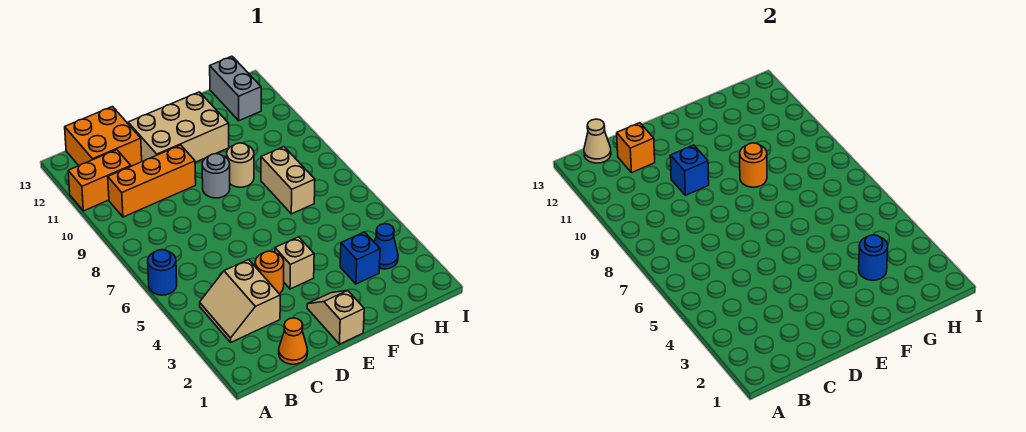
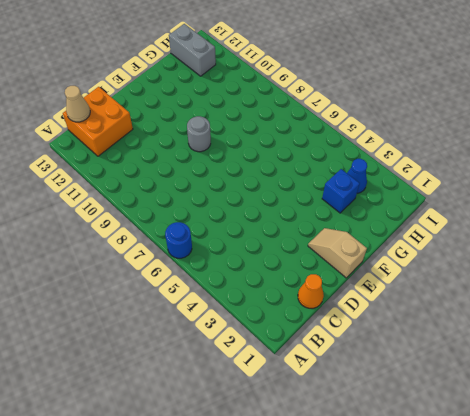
none -> orange brick A11:B11 level 1
none -> tan slope B3:C4 level 1 top C
none -> orange brick B10:D10 level 1

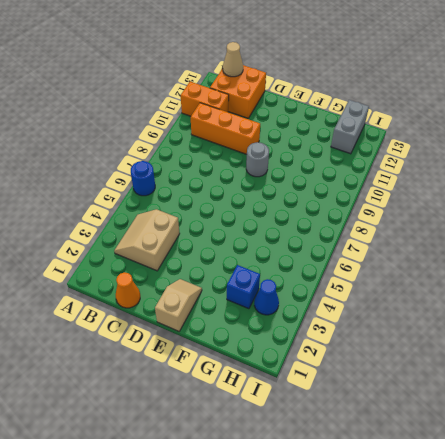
none -> orange round brick D4 level 1
none -> tan brick D11:F12 level 1
none -> tan brick E4 level 1

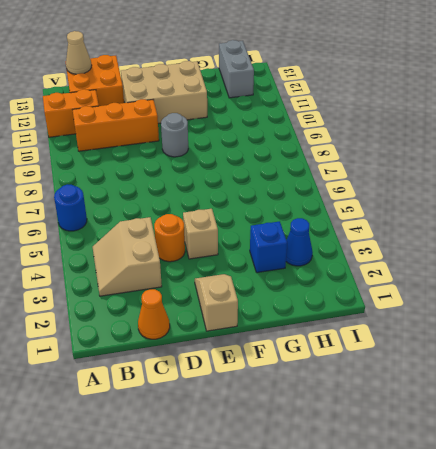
none -> tan round brick F9 level 1
none -> tan brick G7:G8 level 1
none -> orange brick C12 level 2

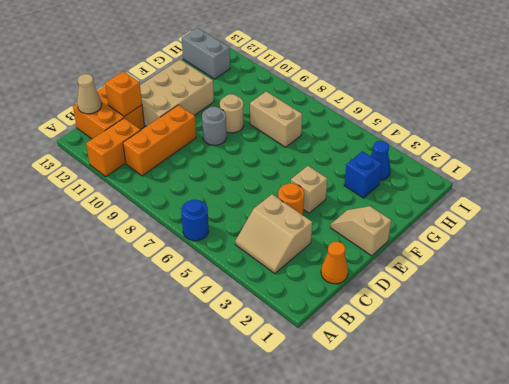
none -> blue brick D10 level 2
none -> orange round brick F9 level 2
none -> blue round brick G3 level 2

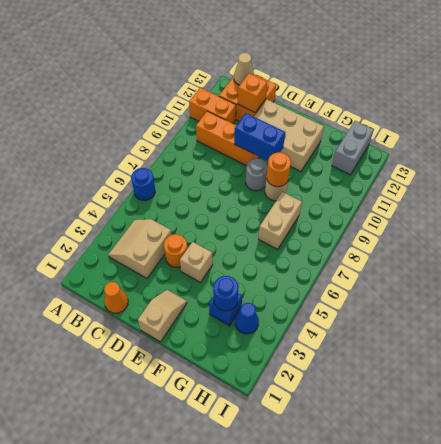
blue brick D10:E10 level 2 -> blue brick D10 level 2

